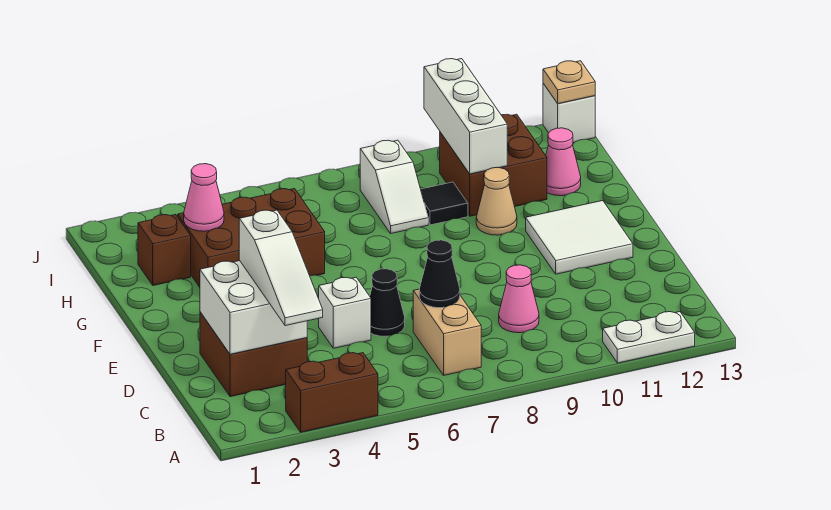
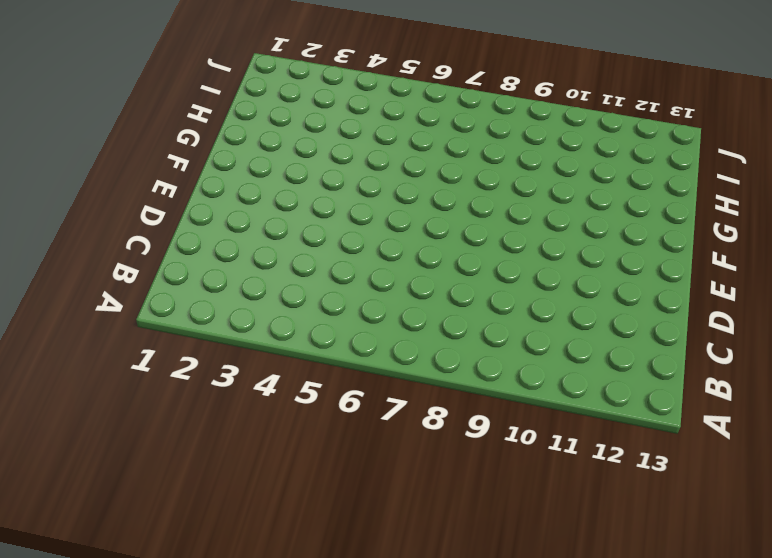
none -> brown brick A3:A4 level 1
none -> white plate A11:A12 level 1
none -> tan brick B7:C7 level 1

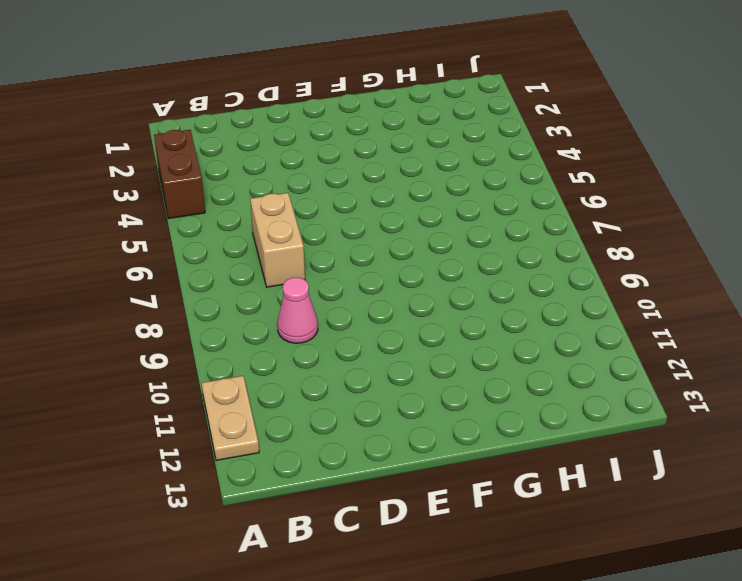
tan plate A11:A12 level 1 -> white plate A11:A12 level 1
tan brick C6:C7 level 1 -> tan brick B7:C7 level 1
none -> brown brick C2:D3 level 1
none -> white brick D5 level 1
none -> black cone D6 level 1

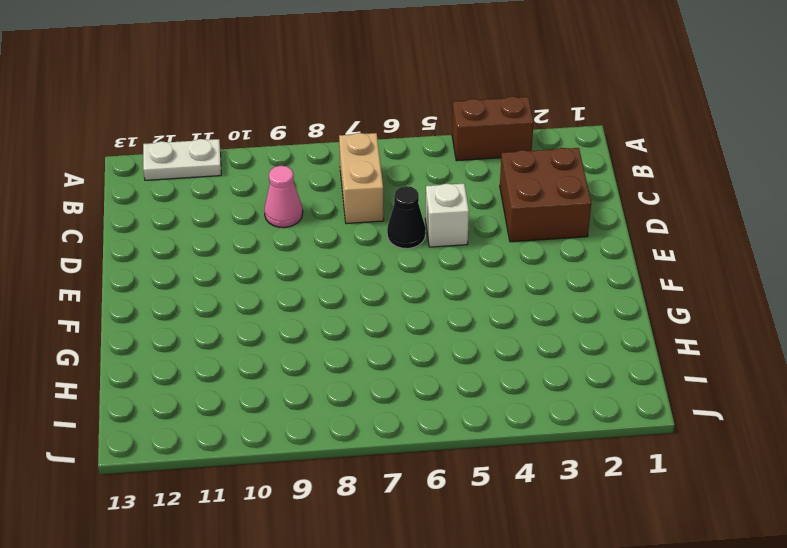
none -> white tile E11:F12 level 1
none -> brown brick G3:H5 level 1
none -> tan cone G10 level 1

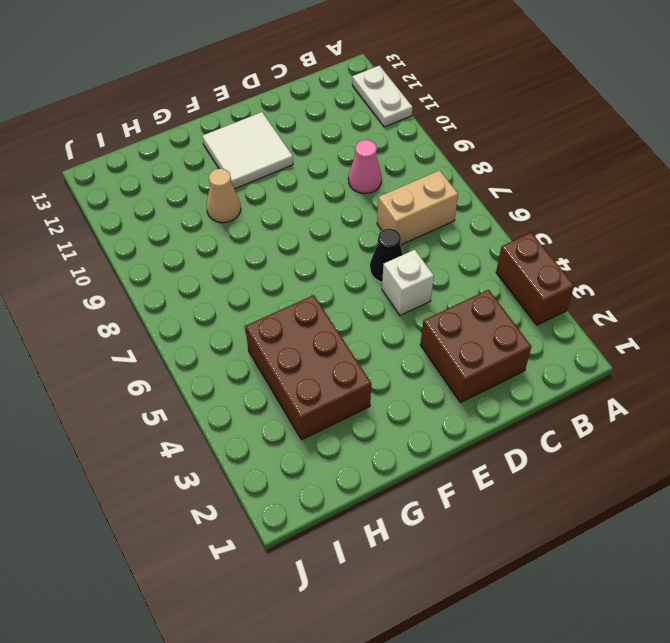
none -> brown brick H2 level 1
none -> white slope H8:I8 level 1 top I
none -> black tile H9 level 1

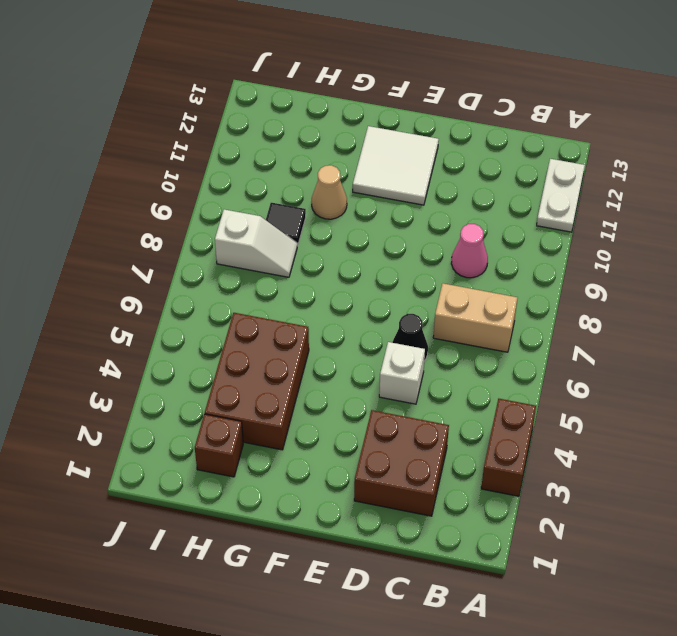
none -> brown brick H10:I11 level 1
none -> pink cone H12 level 1
none -> white brick J13 level 1

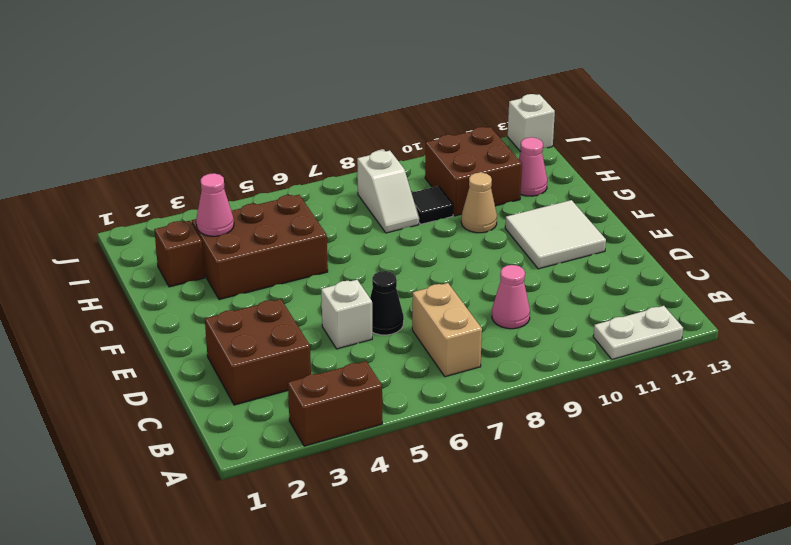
none -> white brick C2:D3 level 2
none -> black cone C7 level 2
none -> white brick H10:J10 level 2

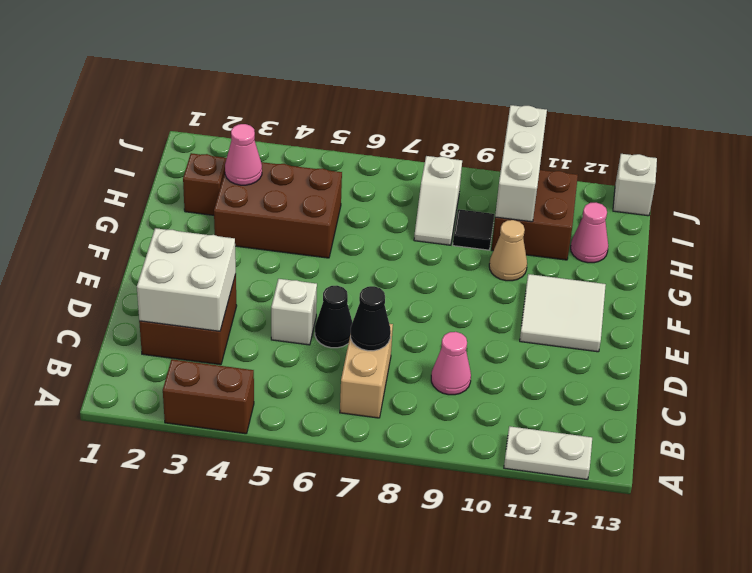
none -> tan plate J13 level 2
none -> white slope B3:D3 level 3 top D

